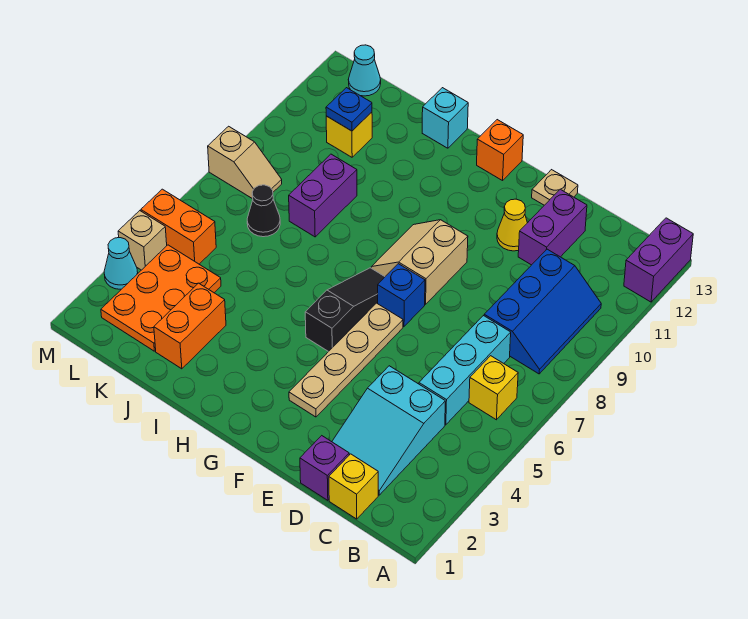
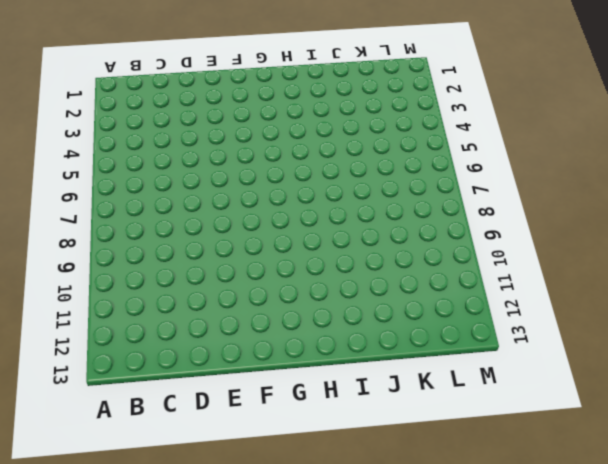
none -> purple brick A12:A13 level 1
none -> yellow brick B6 level 1
none -> blue slope B8:C10 level 1 top C

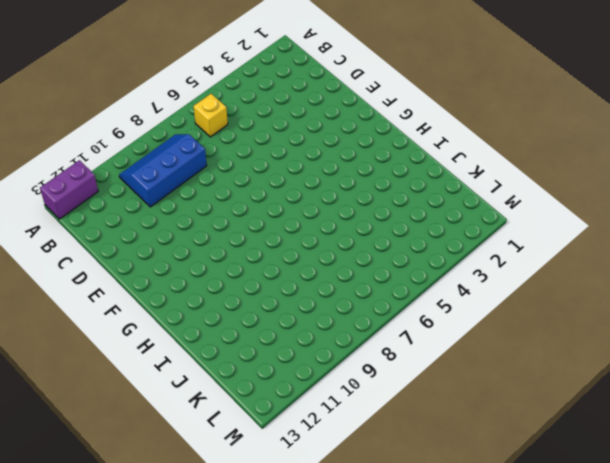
none -> yellow brick C1 level 1
none -> cyan slope C2:D4 level 1 top 4
none -> cyan brick C5:C7 level 1

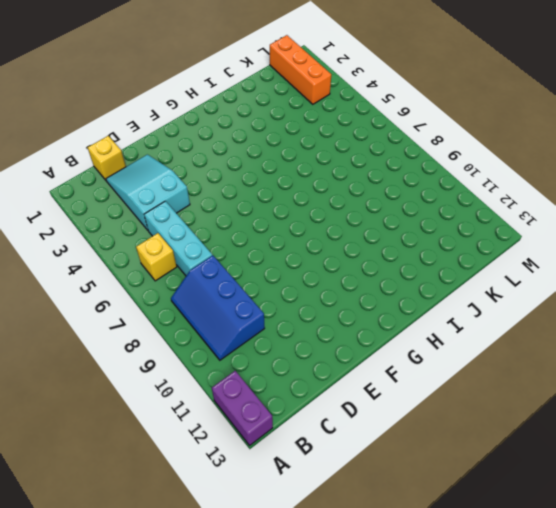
orange brick L1:L3 level 1 -> orange plate K2:L4 level 1
none -> purple brick D1 level 1
none -> purple brick D11:D12 level 1
none -> yellow cone E11 level 1

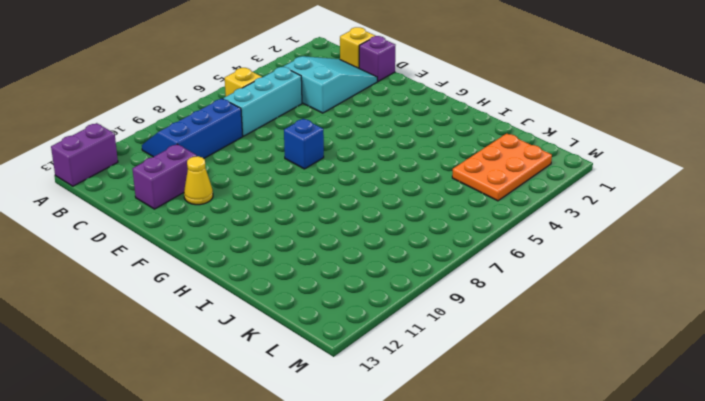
none -> tan plate E13 level 1
none -> tan plate F3:F6 level 1
none -> tan slope F8:G9 level 1 top F

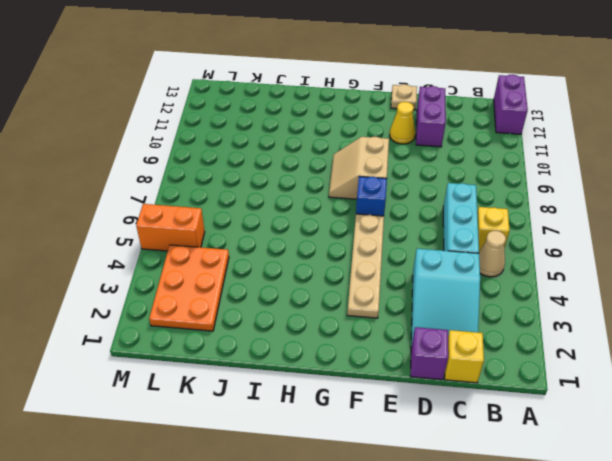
tan cone B5 level 1 -> none
none -> blue slope B8:C10 level 1 top C
none -> black slope G5:G7 level 1 top 5
none -> orange brick G13 level 1

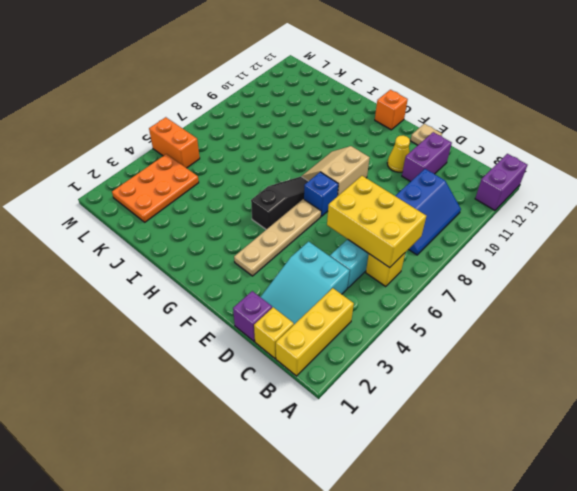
yellow brick B1:B3 level 1 -> none
yellow brick B6:D7 level 2 -> none
none -> cyan brick I13 level 1
none -> orange brick J2:J3 level 1
none -> purple brick J8:J9 level 1

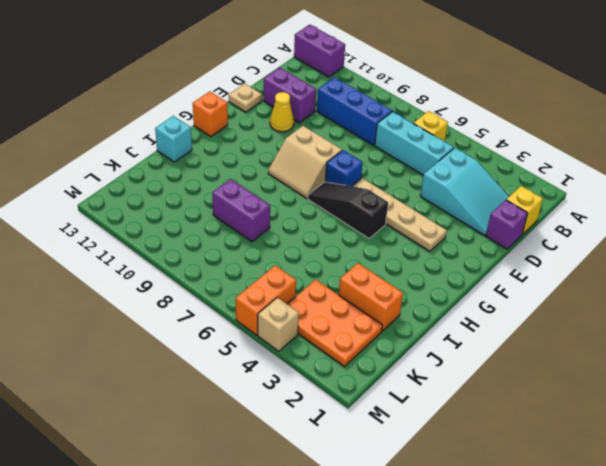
none -> black cone K7 level 1
none -> yellow brick K11 level 1
none -> tan slope L8:M8 level 1 top M

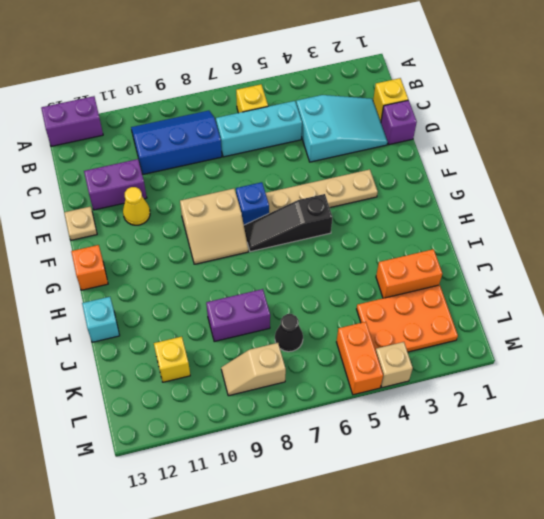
tan slope L8:L9 level 1 top 8 -> tan slope L8:M8 level 1 top M
none -> cyan cone L13 level 1
none -> cyan cone M3 level 1
none -> blue plate K11 level 2

